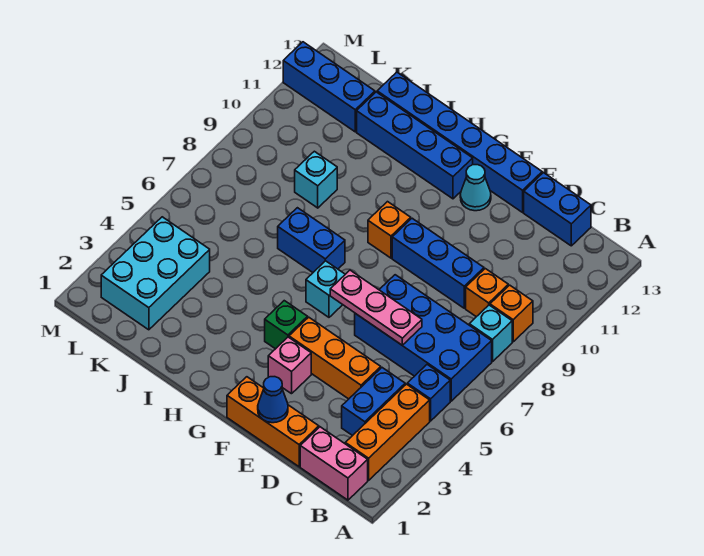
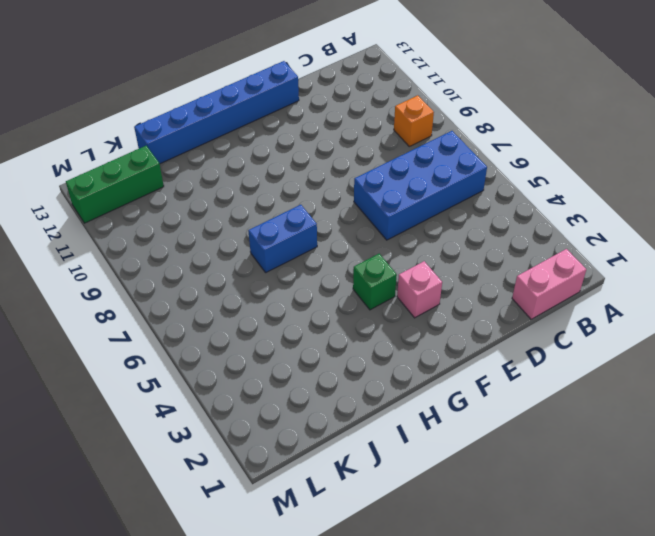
green brick K12:M12 level 1 -> blue brick K12:M12 level 1
none -> orange brick B2:B4 level 1
none -> blue brick B5 level 1
none -> cyan brick B8 level 1

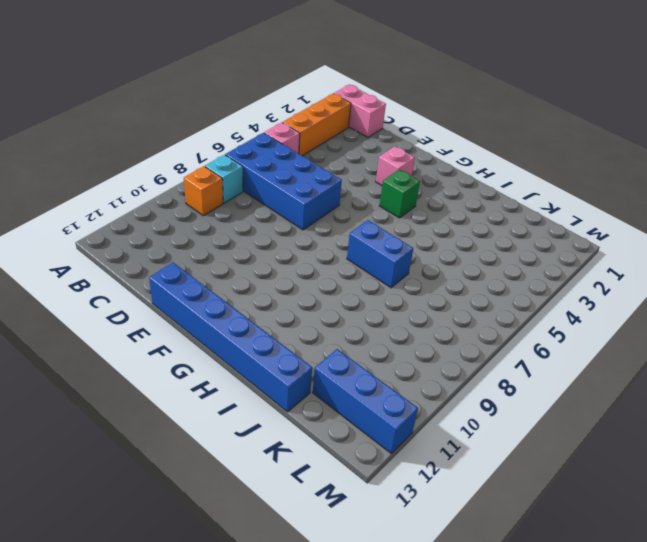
pink brick B5 level 1 -> blue brick B5 level 1
none -> blue brick C3:C4 level 1
none -> orange brick C9 level 1
none -> blue brick C13:D13 level 1

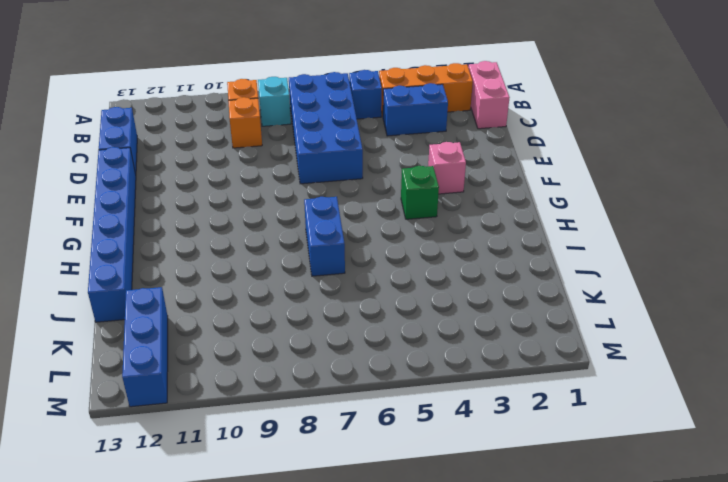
none -> orange brick D1:F1 level 1
none -> orange brick D4:F4 level 1
none -> blue brick D9:F9 level 1

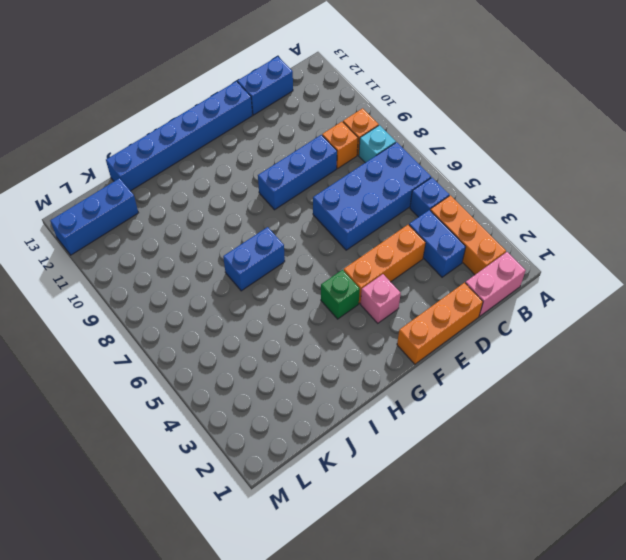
none -> cyan cone F12 level 1
none -> cyan brick G6 level 1
none -> orange brick G9 level 1

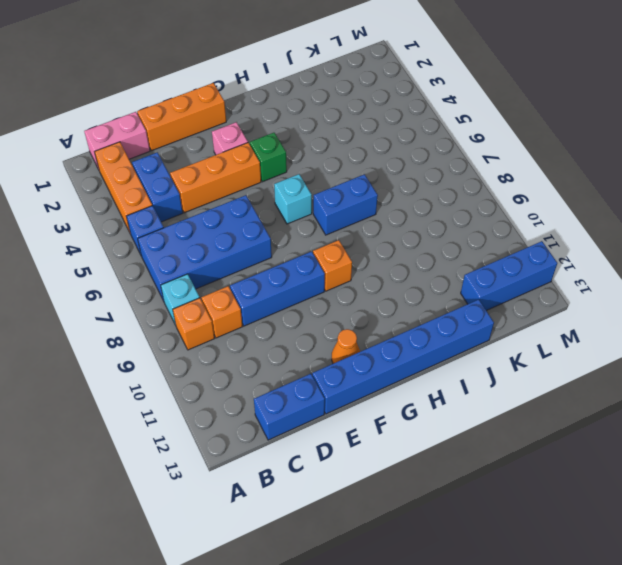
orange cone F12 level 1 -> cyan cone F12 level 1
none -> blue brick G12:J12 level 1
none -> cyan brick J9 level 1
none -> cyan brick K2:L4 level 1

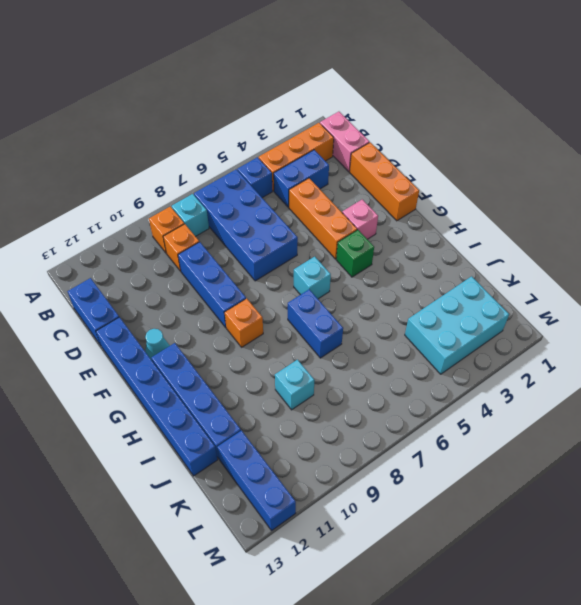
none -> pink plate D6:F6 level 2
none -> blue cone E1 level 2

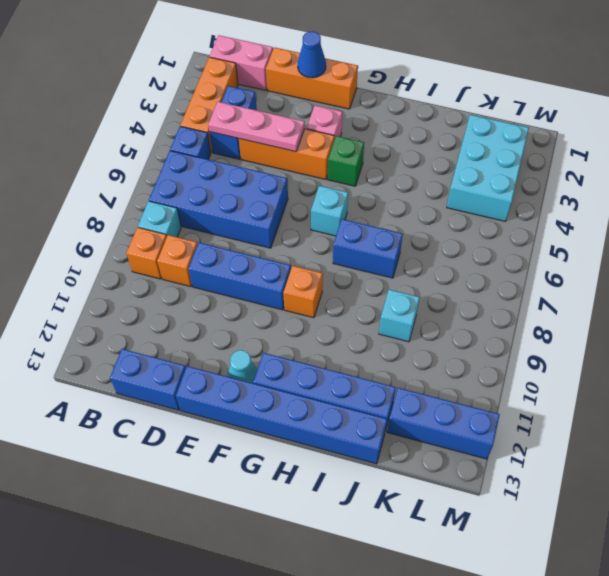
pink plate C4:E4 level 2 -> pink plate D6:F6 level 2

